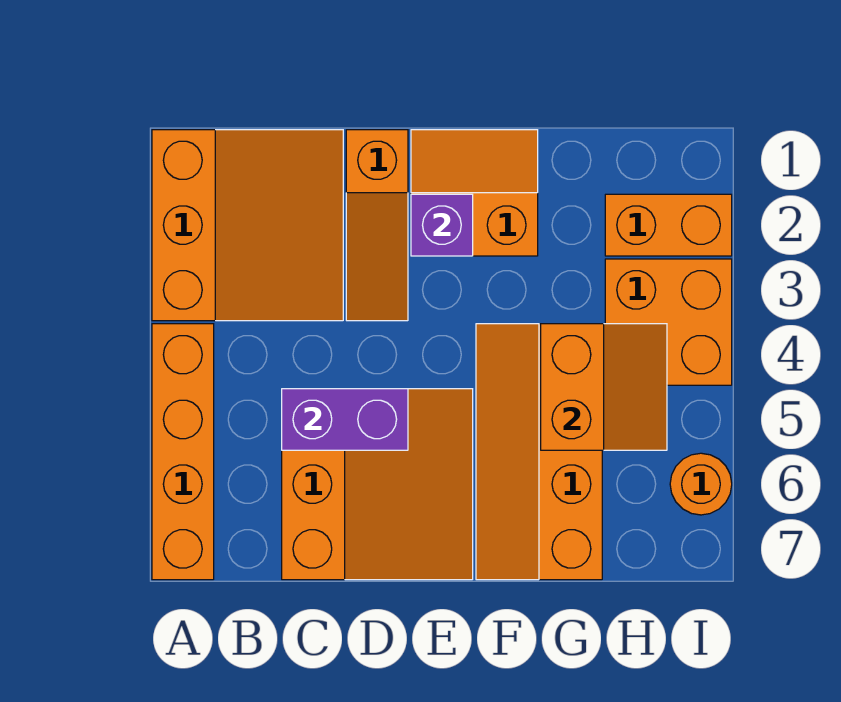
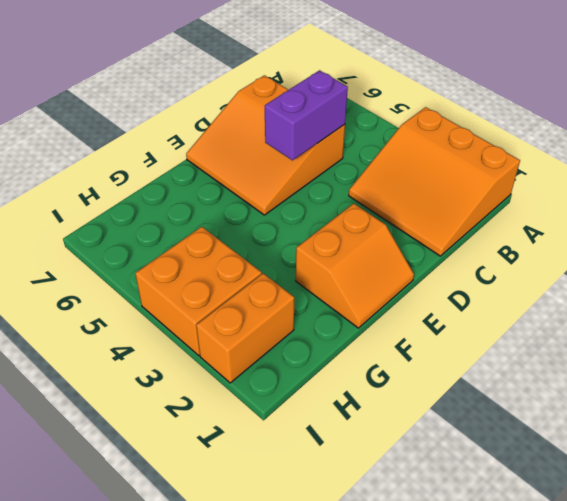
none -> orange brick A4:A7 level 1
none -> orange slope D1:D3 level 1 top 1
none -> orange slope F4:G7 level 1 top G

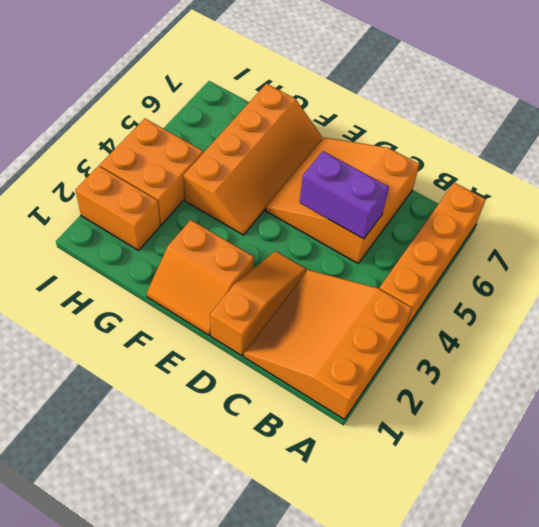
none -> orange round brick I6 level 1
none -> purple brick E2 level 2
none -> orange slope G4:H5 level 2 top G

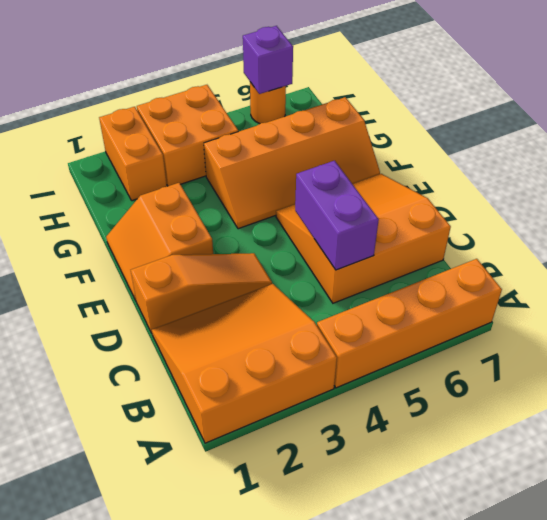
purple brick I6 level 2 -> purple brick E2 level 2
none -> orange slope G4:H5 level 2 top G

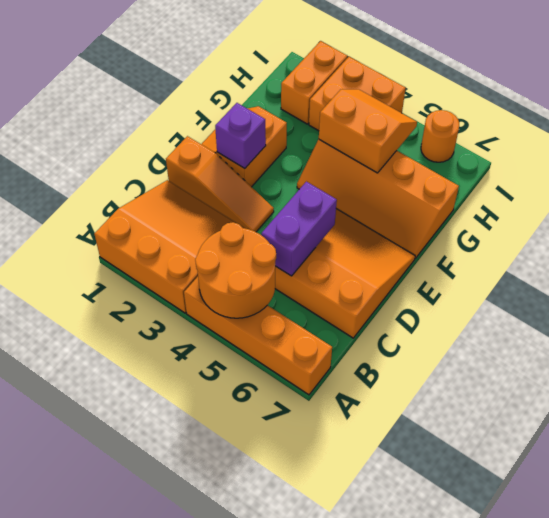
orange round brick A4:B5 level 2 -> none

